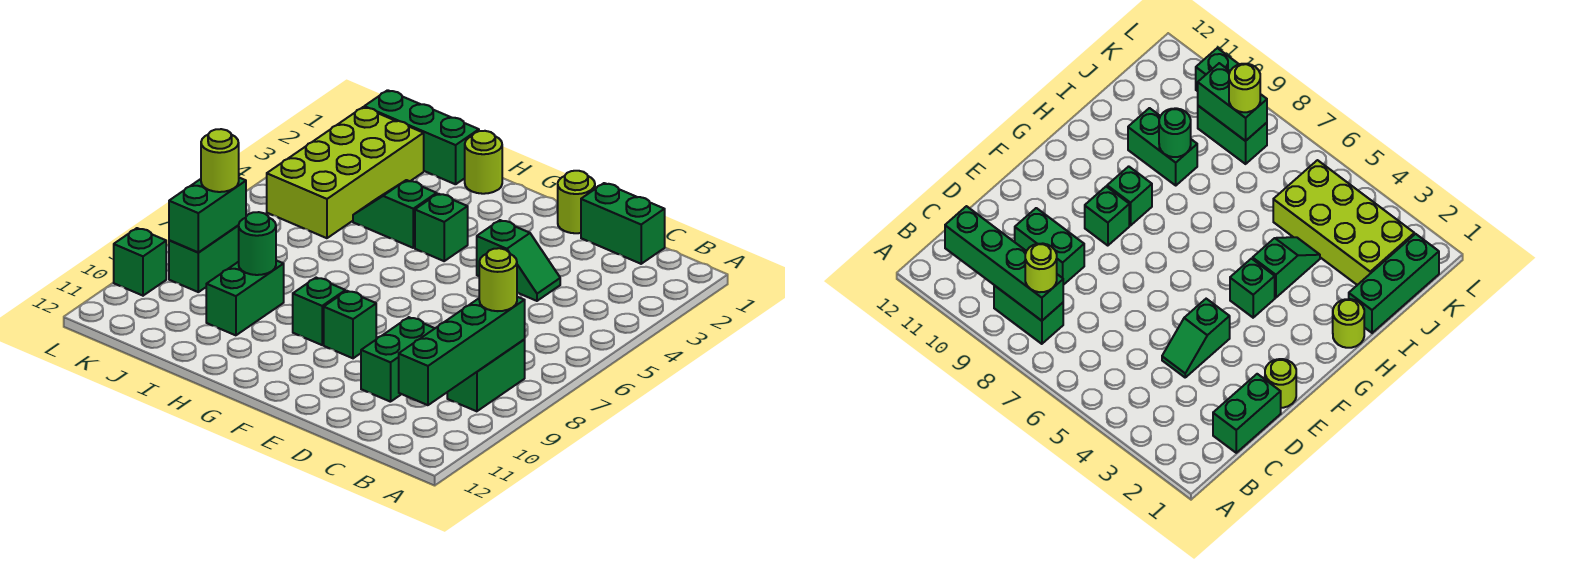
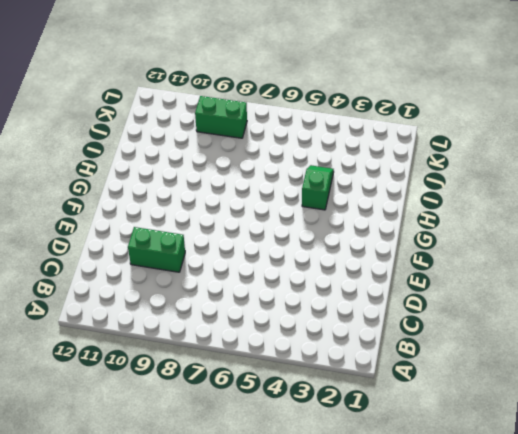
none -> green brick B8:B9 level 1
none -> green brick C1:D1 level 1
none -> green slope D4:E4 level 1 top E

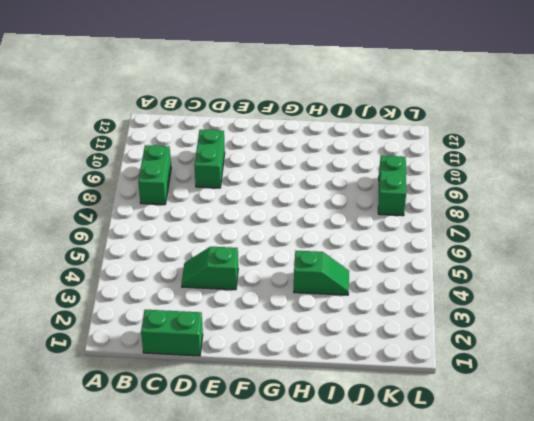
none -> lime round brick E1 level 1
none -> green brick F9 level 1
none -> green brick G4 level 1

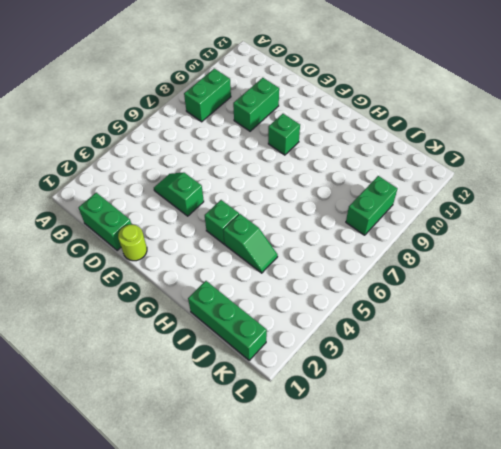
none -> green brick G9 level 1
none -> lime round brick H1 level 1
none -> green brick I9:I10 level 1

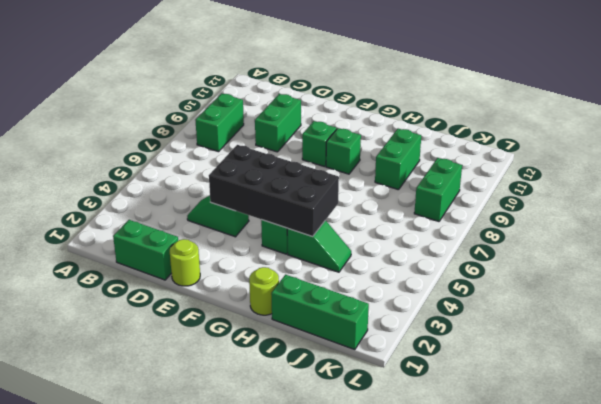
black brick E4:H5 level 2 -> none
none -> lime brick J2:K5 level 1
none -> green brick L10 level 1
none -> green brick B8:B11 level 2

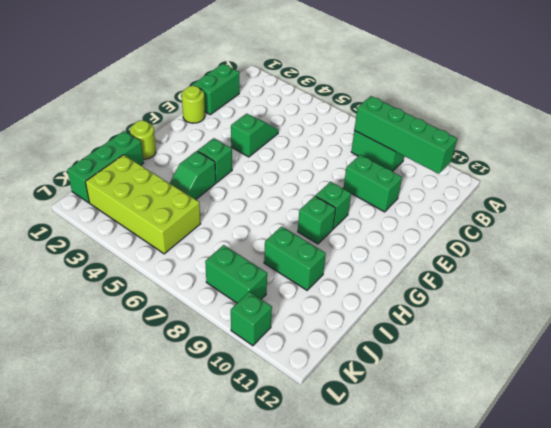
none -> green round brick I9 level 2
none -> green brick K8:K9 level 2
none -> lime round brick B8 level 3

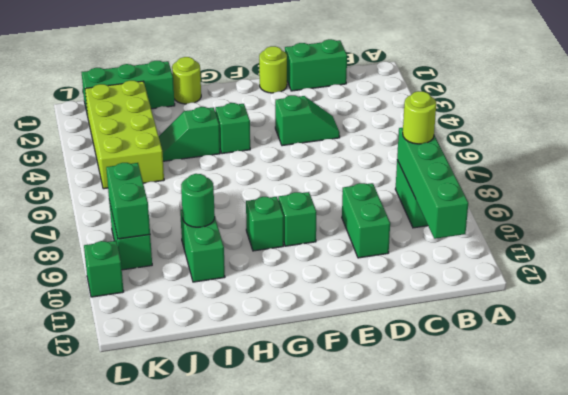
none -> lime round brick K8 level 3

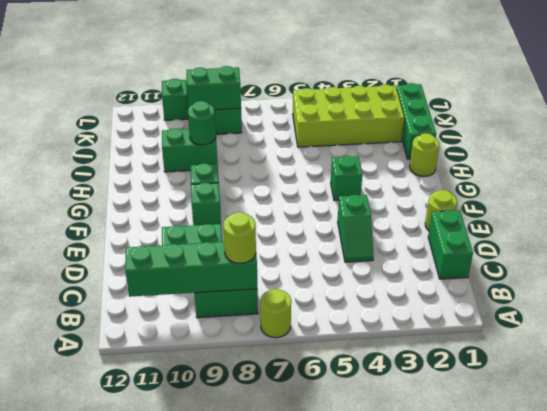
lime round brick A7 level 1 -> lime round brick K8 level 3
none -> green slope H4:I4 level 1 top H

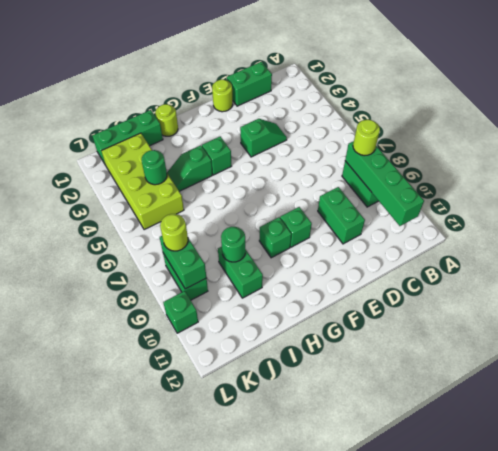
green round brick J4 level 2 -> none

